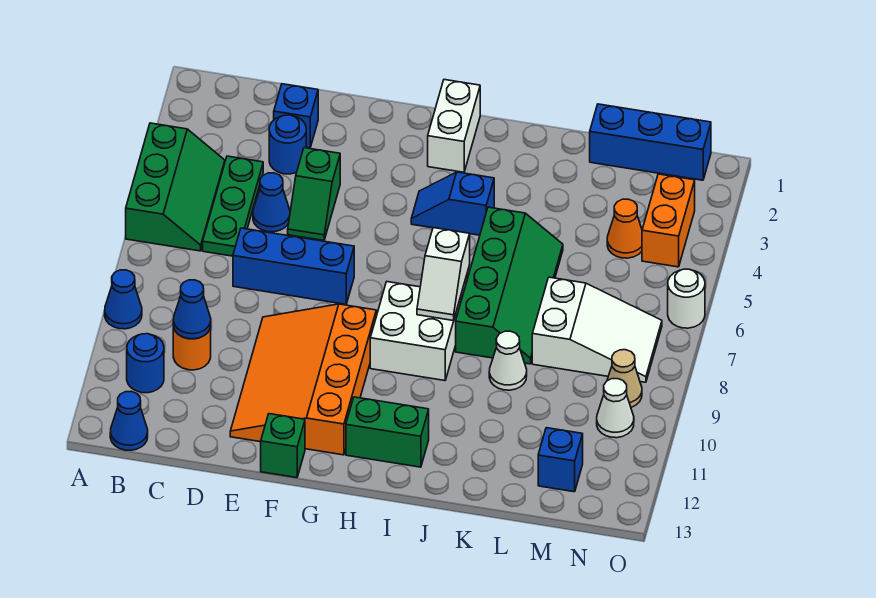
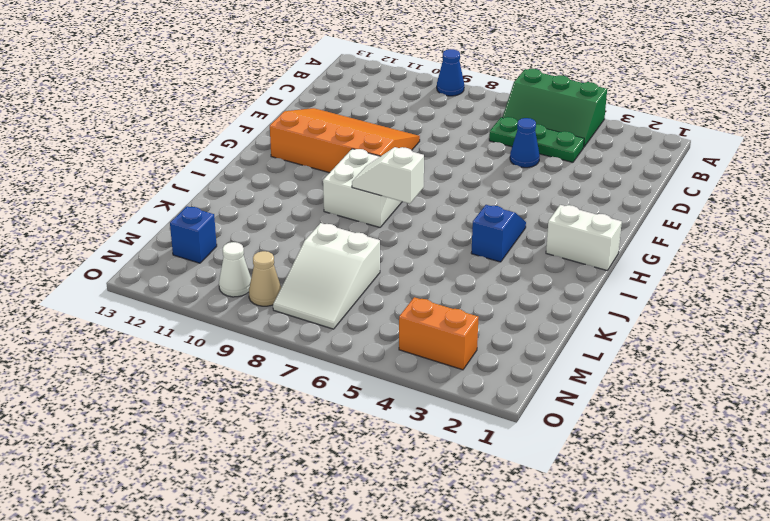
none -> blue round brick B11 level 1
none -> blue cone B13 level 1
none -> orange round brick C10 level 1

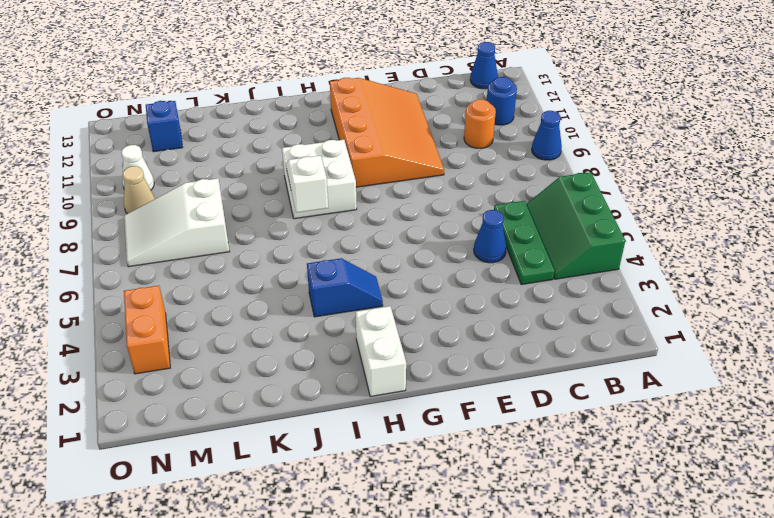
none -> blue brick D2 level 1
none -> blue round brick D3 level 1
none -> blue brick D7:F7 level 1

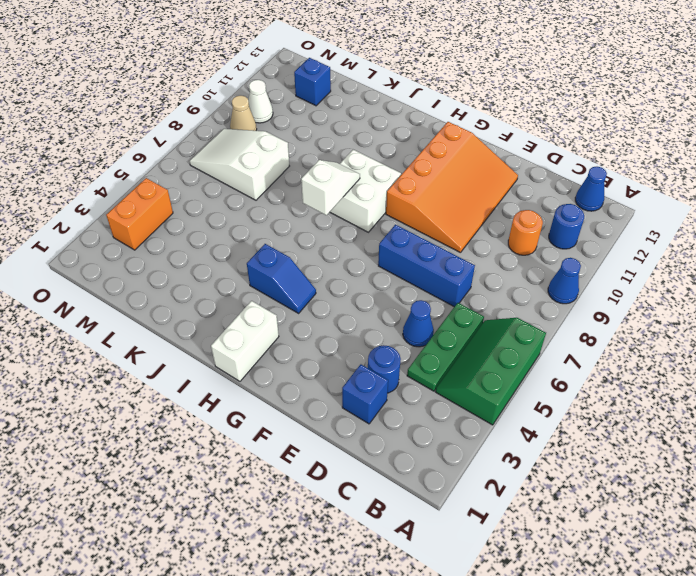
none -> green slope E4:E5 level 1 top 4
none -> green brick F13 level 1
none -> green brick H12:I12 level 1

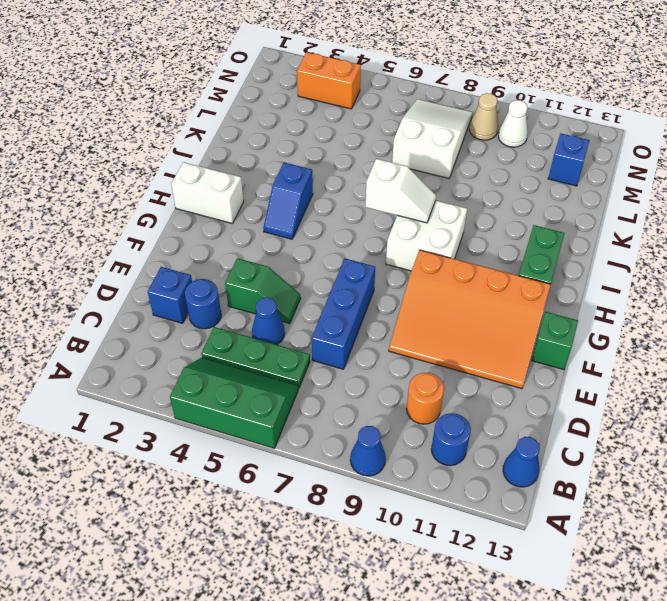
none -> green slope J5:K8 level 1 top J
none -> white cone K9 level 1
none -> blue brick L1:N1 level 1

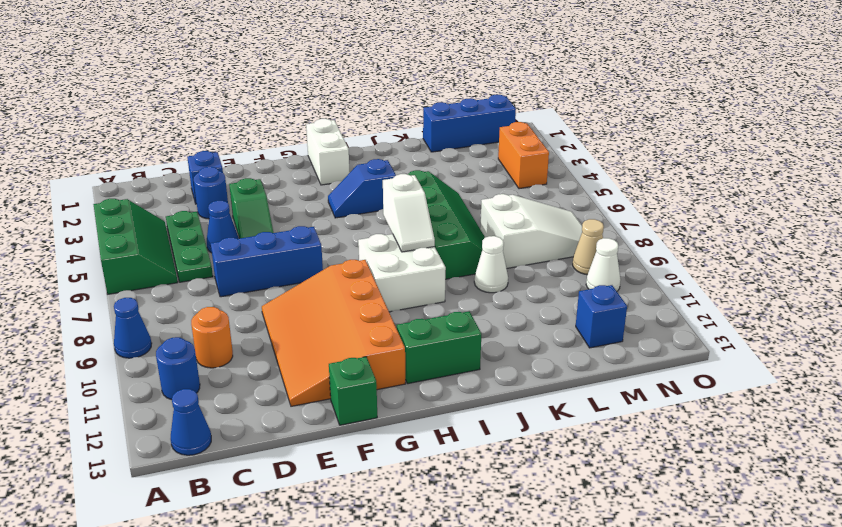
none -> orange cone M4 level 1
none -> white round brick O6 level 1
none -> blue cone C10 level 2

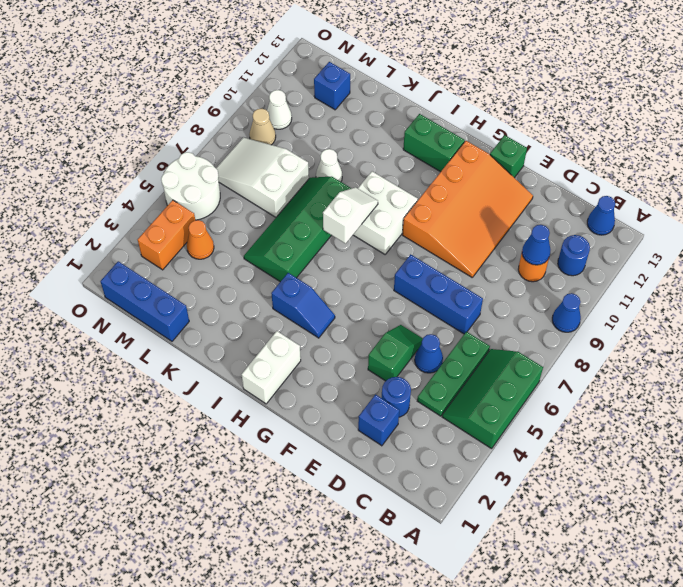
white round brick N5:O6 level 1 -> white round brick O6 level 1

